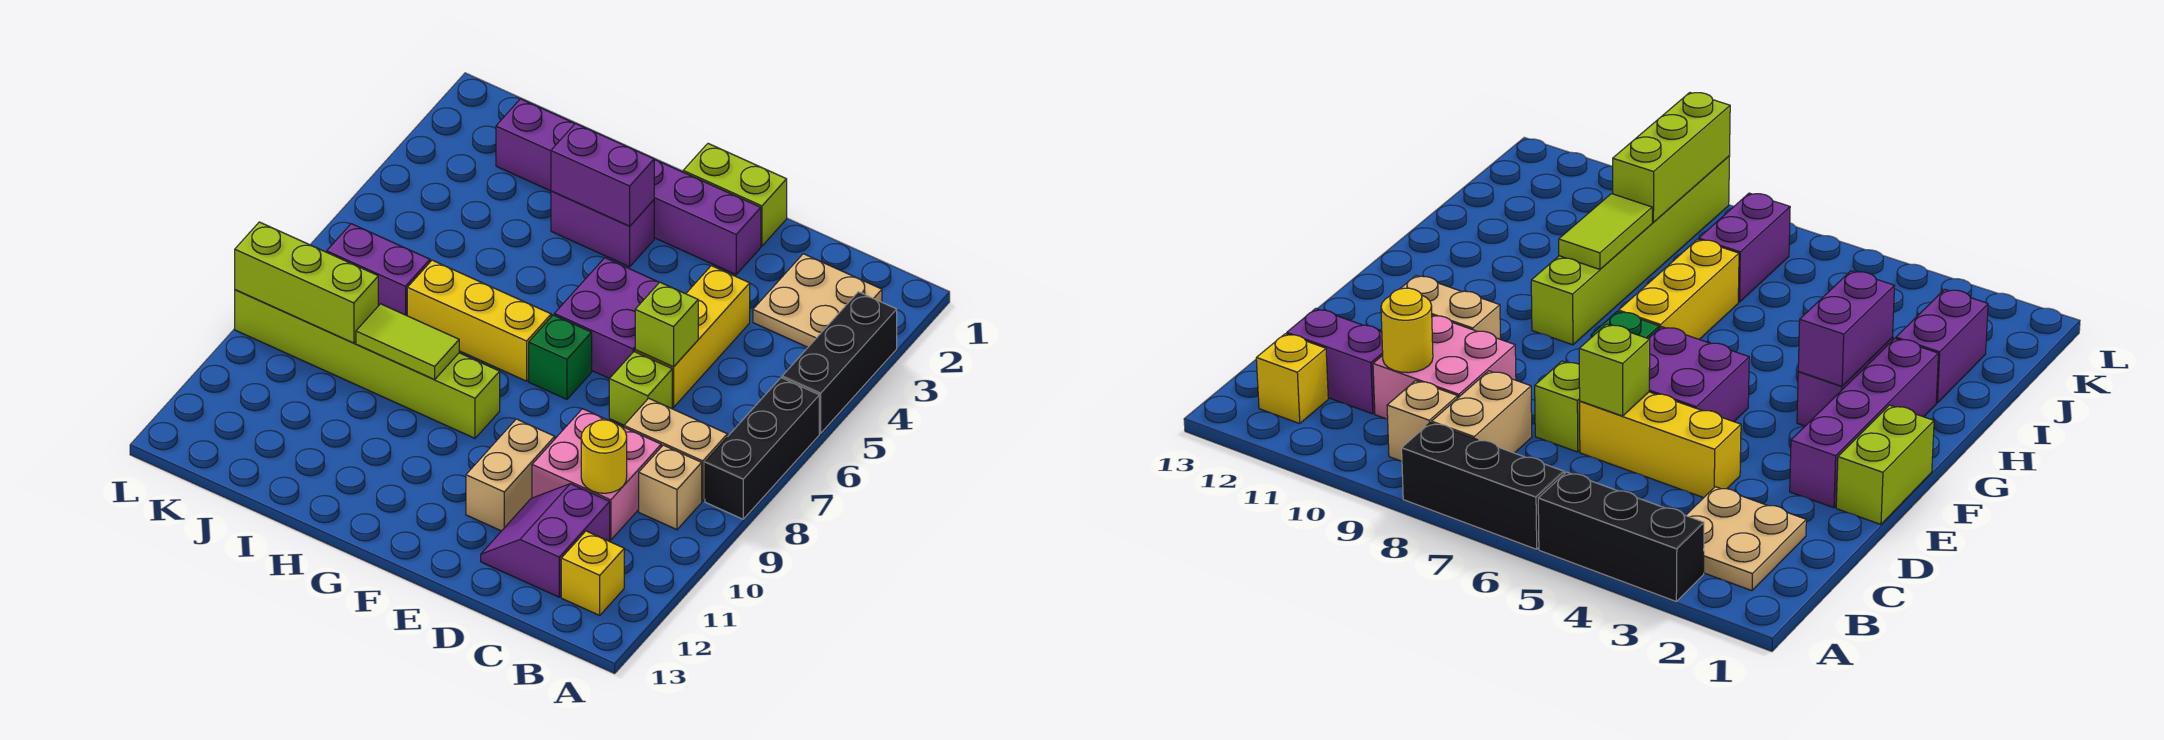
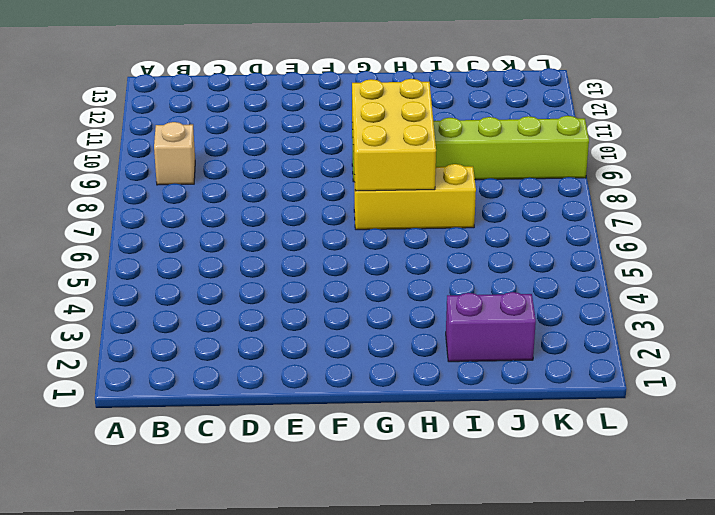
yellow brick G7:H9 level 2 -> lime tile H9:I9 level 2
none -> black brick A3:A5 level 1
none -> black brick A6:A8 level 1
none -> tan plate B2:C3 level 1

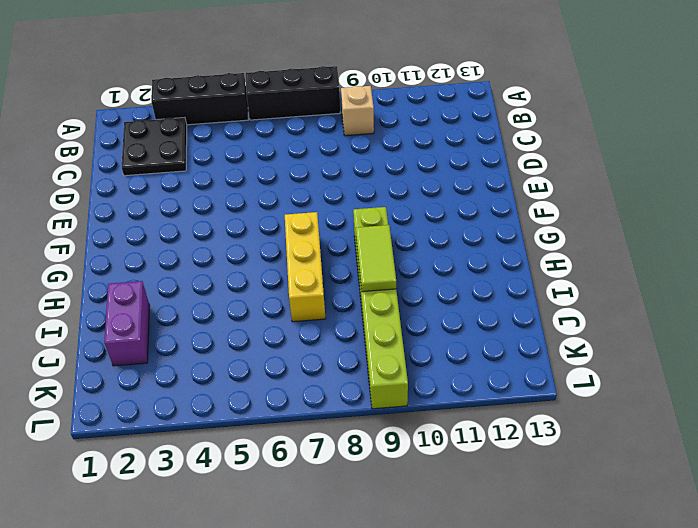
black plate B2:C3 level 1 -> tan plate B2:C3 level 1
none -> tan brick B8:C8 level 1
none -> yellow brick B12 level 1
none -> pink brick C9:D10 level 1

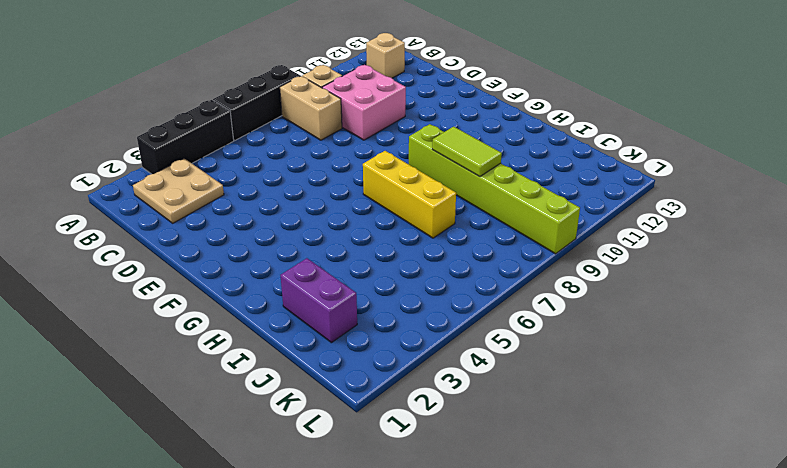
tan brick B12 level 1 -> yellow brick B12 level 1
none -> purple slope C11:D12 level 1 top C
none -> yellow brick D4:D6 level 1
none -> lime brick D7 level 1

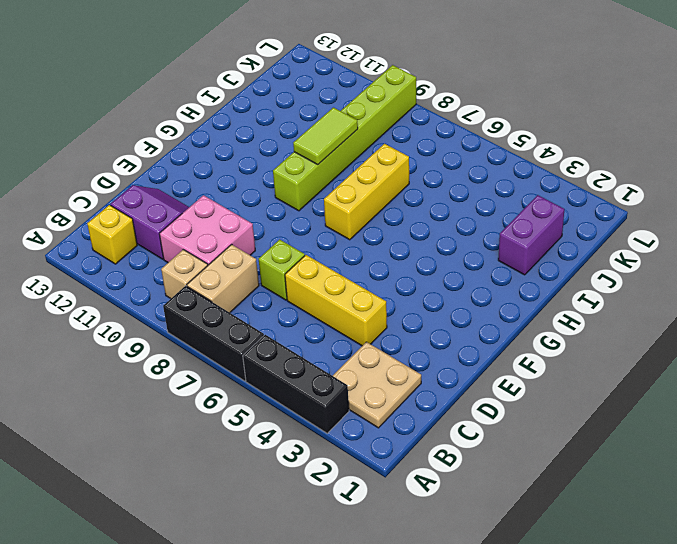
none -> lime brick E1:F1 level 1
none -> purple brick E2:H2 level 1
none -> purple brick E5:F6 level 1

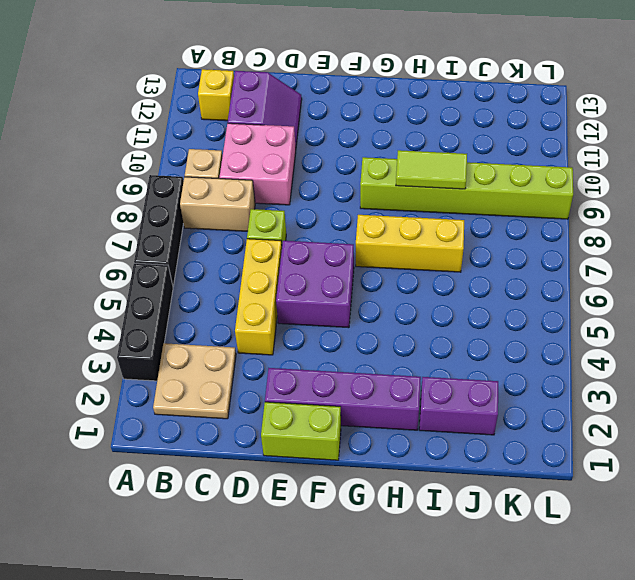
none -> tan brick E10:E11 level 1
none -> green brick F7 level 1
none -> purple brick G3:H3 level 1

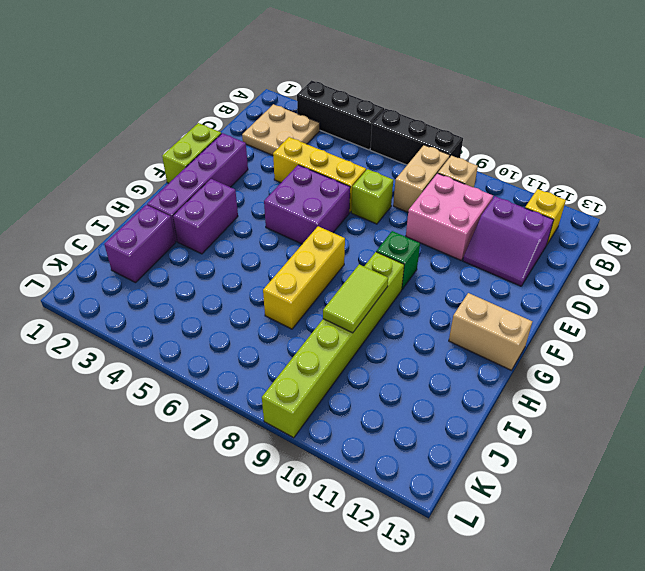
green brick F9 level 1 -> green brick F7 level 1
tan brick G12:G13 level 1 -> tan brick E10:E11 level 1
none -> purple brick J7:K7 level 1
none -> yellow round brick C10 level 2
none -> lime brick D6 level 2

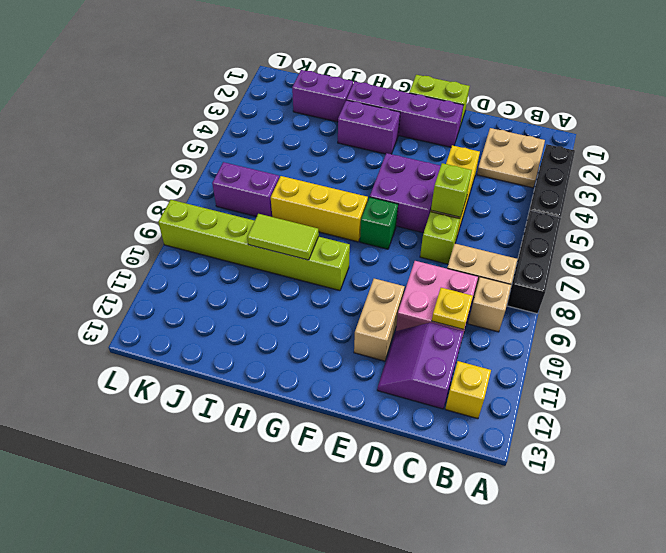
yellow plate C10 level 2 -> yellow round brick C10 level 2
none -> purple brick G3:H3 level 2
none -> lime brick J9:L9 level 2

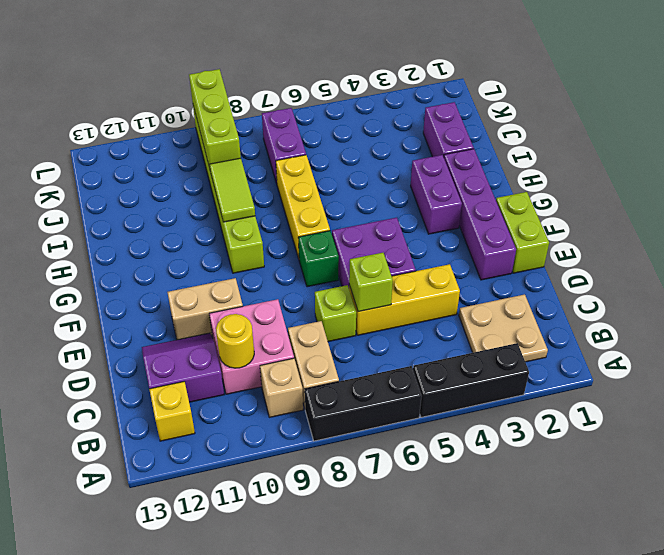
none -> purple brick G3:H3 level 2

